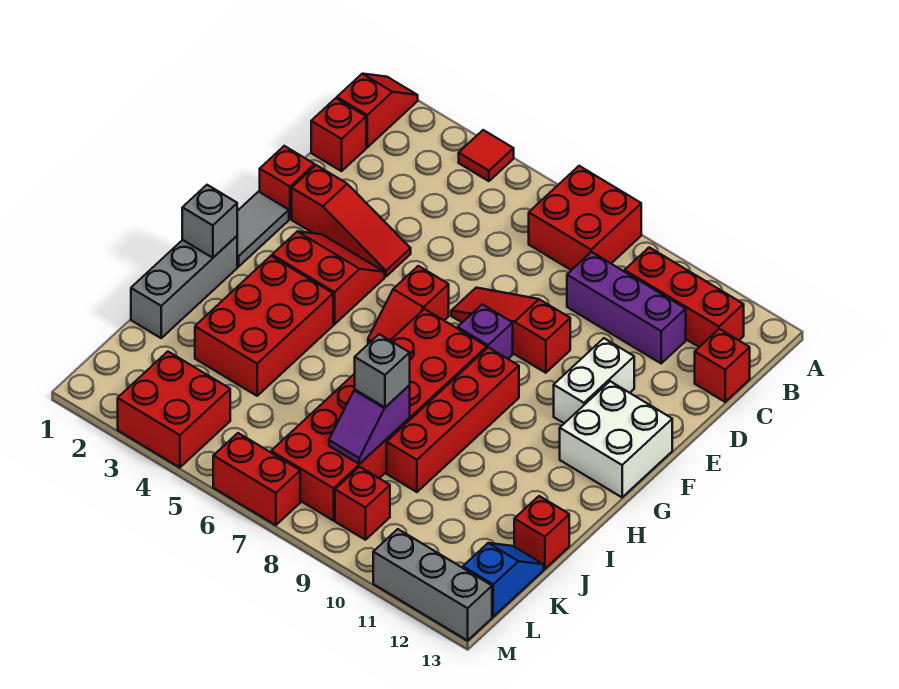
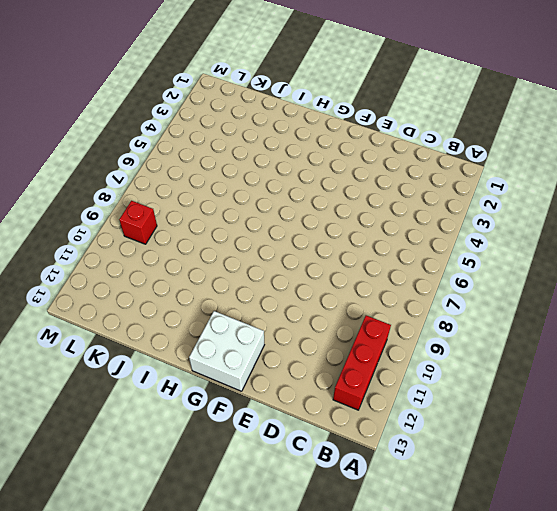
none -> red slope A1:B1 level 1 top B
none -> red tile A4 level 1
none -> red brick A7:B8 level 1

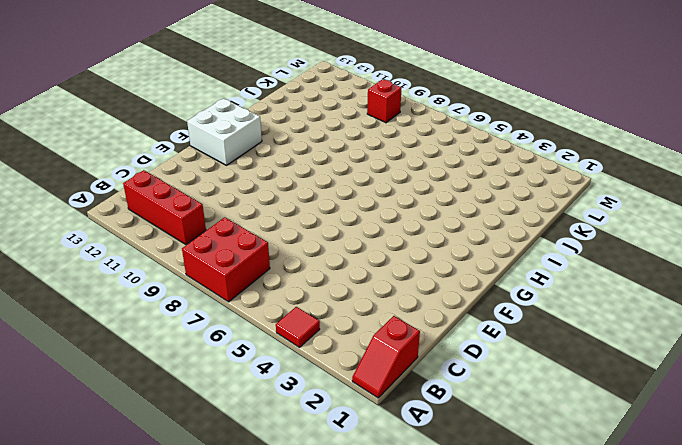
none -> red brick C1 level 1
none -> purple brick C9:C11 level 1
none -> red brick C13 level 1

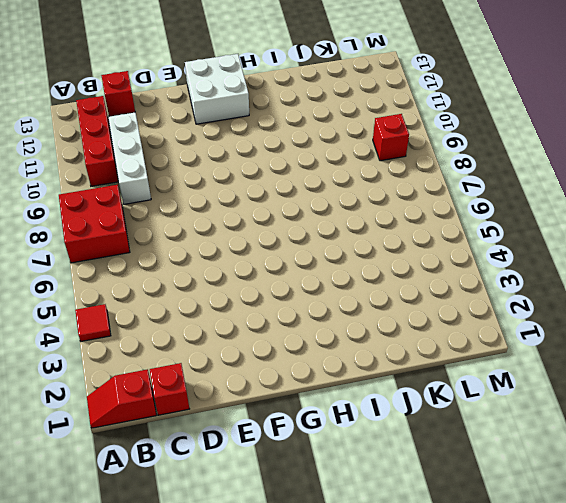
white brick C9:C11 level 1 -> purple brick C9:C11 level 1
none -> red brick E1 level 1
none -> red slope E2:E4 level 1 top 2
none -> red slope E7:E9 level 1 top 9

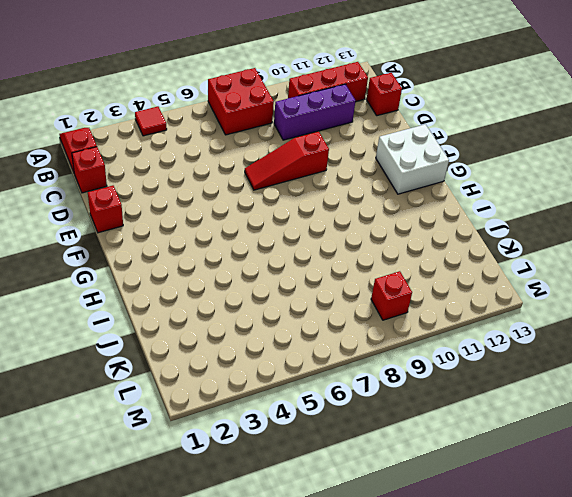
none -> red slope E2:E4 level 1 top 2
none -> white brick E11:F11 level 1
none -> grey tile F1:G1 level 1

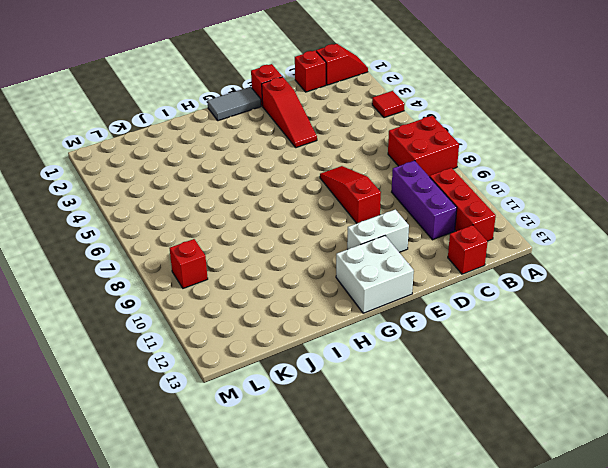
none -> red slope F3:G4 level 1 top G
none -> red slope F6:G6 level 1 top F
none -> purple brick F8 level 1

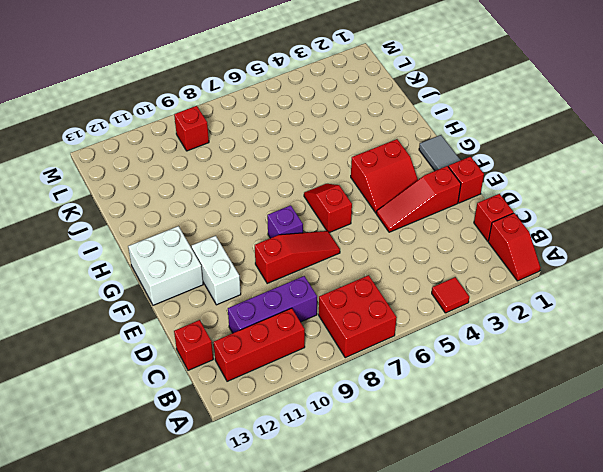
none -> red brick G7:L8 level 1
none -> red brick G9:J9 level 1
none -> grey brick H1:J1 level 1

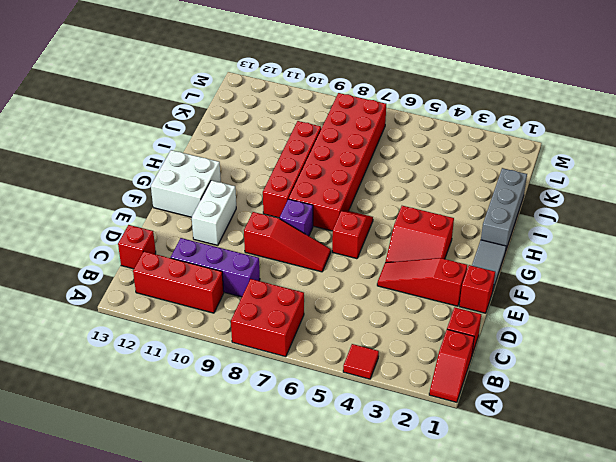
none -> red brick H3:J4 level 1
none -> red brick J13 level 1
none -> blue slope K13:L13 level 1 top L

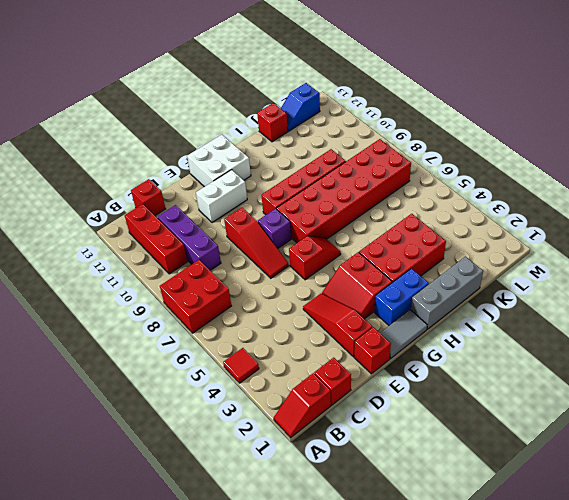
blue brick G2:H2 level 1 -> none
none -> red brick L3:M4 level 1
none -> red brick L9 level 1
none -> red brick M6:M7 level 1

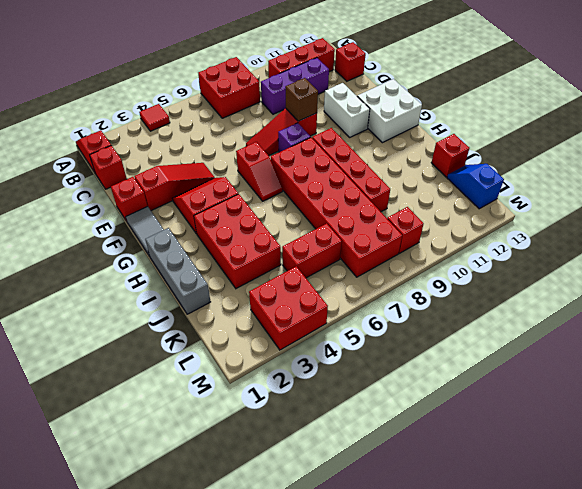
brown brick E9 level 2 -> none
red brick K5:K6 level 1 -> red brick M6:M7 level 1
none -> grey brick M11:M13 level 1
none -> grey brick H1 level 2
none -> purple slope J8:K8 level 2 top J

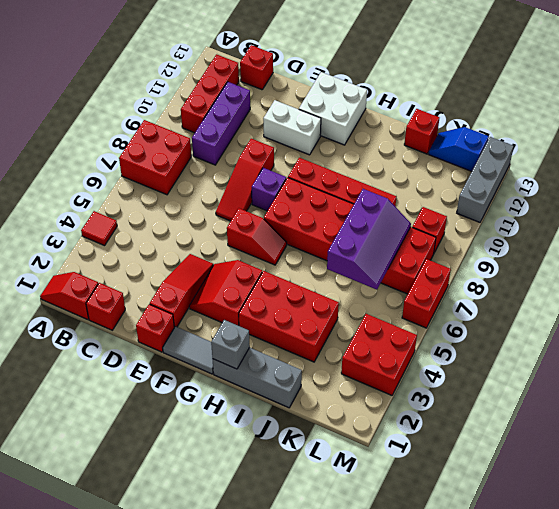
purple slope J6:K8 level 2 top J -> purple slope J8:K8 level 2 top J
none -> grey brick J8 level 3

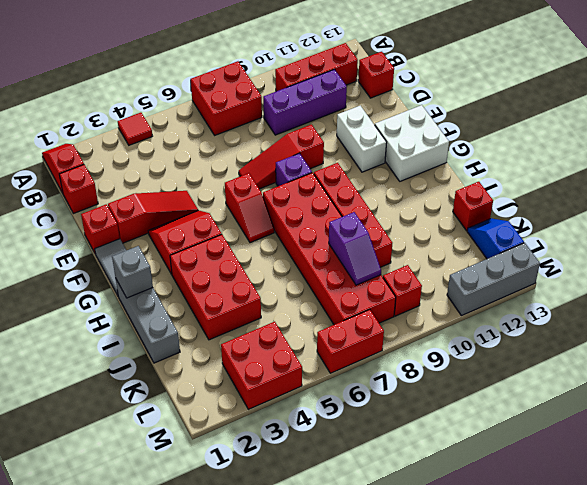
none -> grey brick J8 level 3

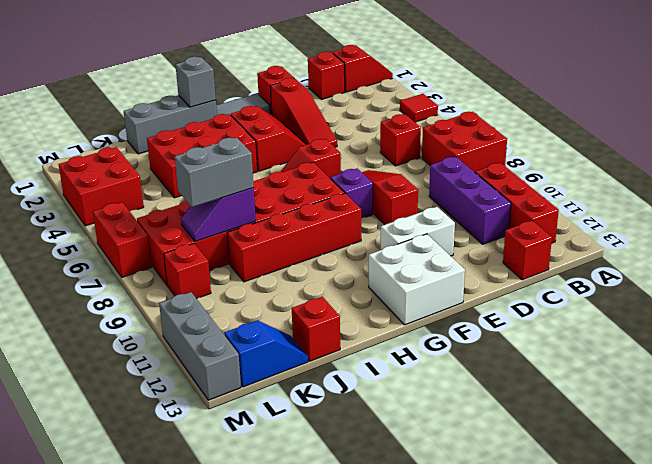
red brick C6 level 1 -> none
grey brick J8:K8 level 3 -> grey brick J8 level 3

